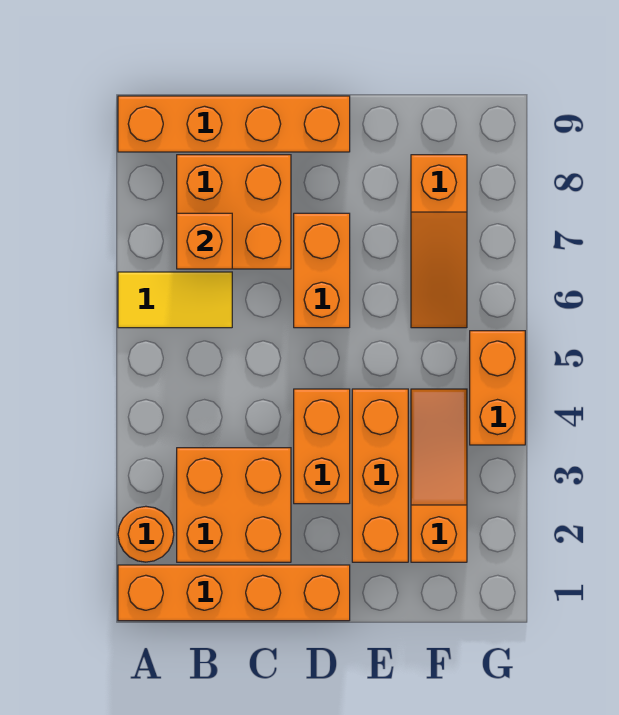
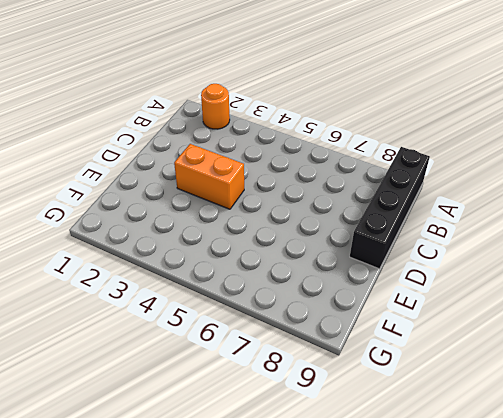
black brick A9:D9 level 1 -> orange brick A9:D9 level 1
none -> orange brick A1:D1 level 1
none -> yellow tile A6:B6 level 1
none -> orange brick B2:C3 level 1

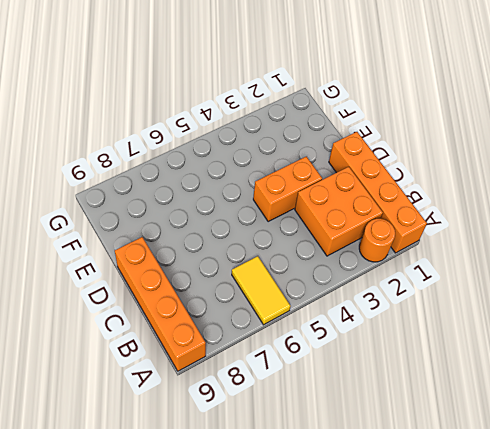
none -> orange brick B7:C8 level 1
none -> orange brick D6:D7 level 1
none -> orange brick E2:E4 level 1

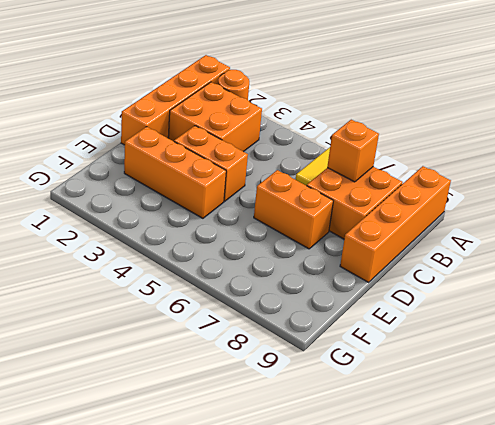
none -> orange slope F2:F4 level 1 top 2
none -> orange slope F6:F8 level 1 top 8
none -> orange brick G4:G5 level 1

